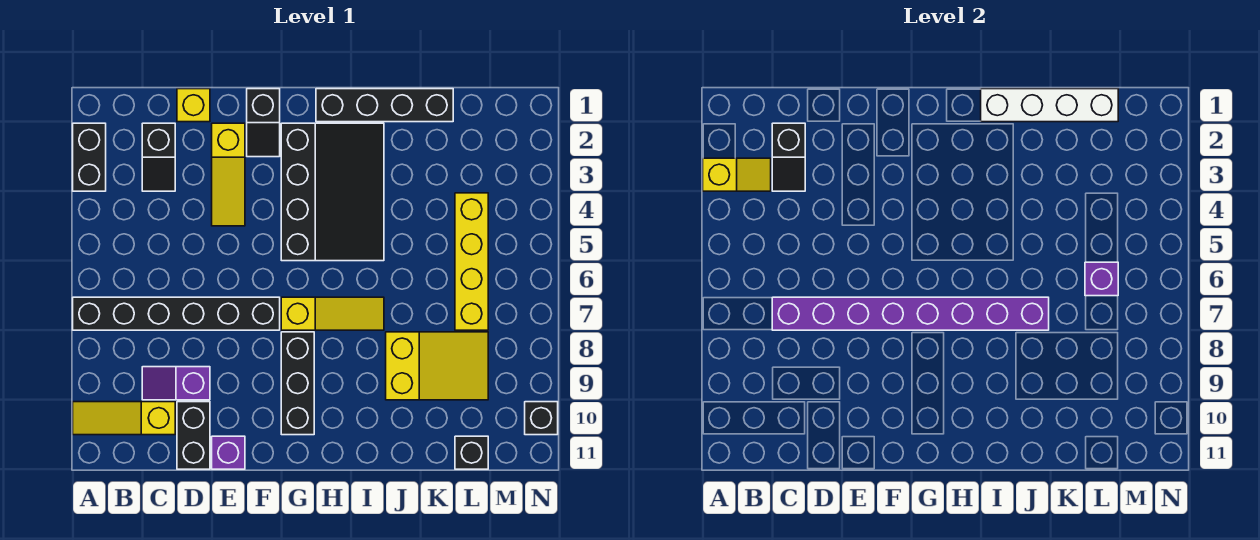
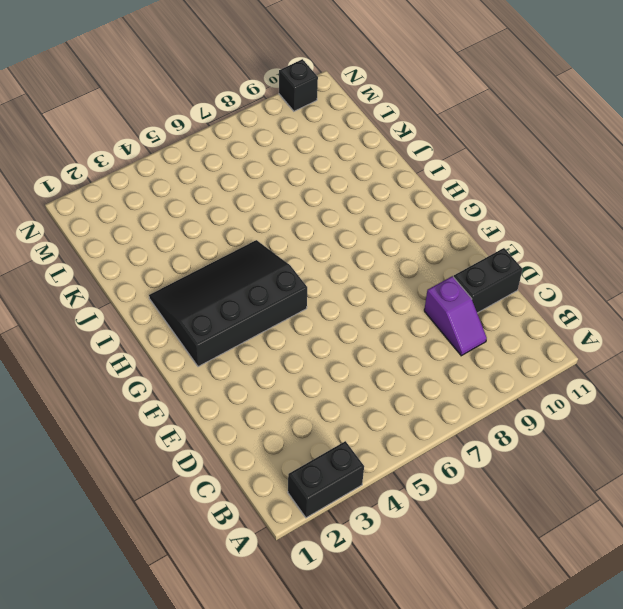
none -> black brick A7:F7 level 1
none -> yellow slope A10:C10 level 1 top C
none -> black slope C2:C3 level 1 top 2

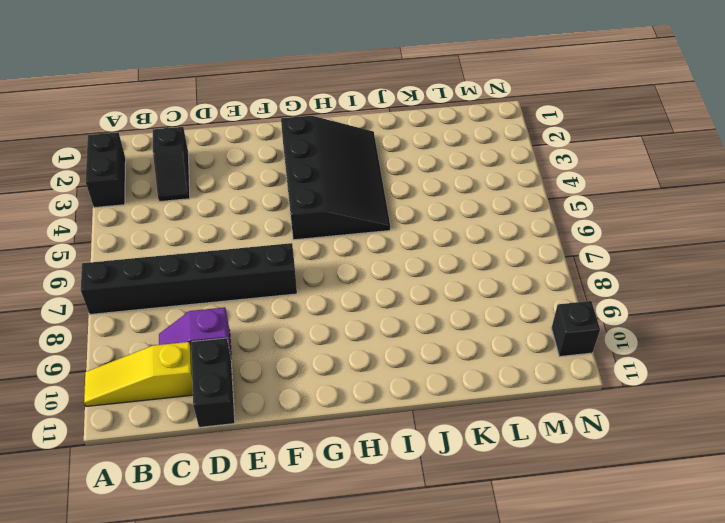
none -> yellow brick D1 level 1
none -> yellow slope E2:E4 level 1 top 2
none -> purple brick E11 level 1

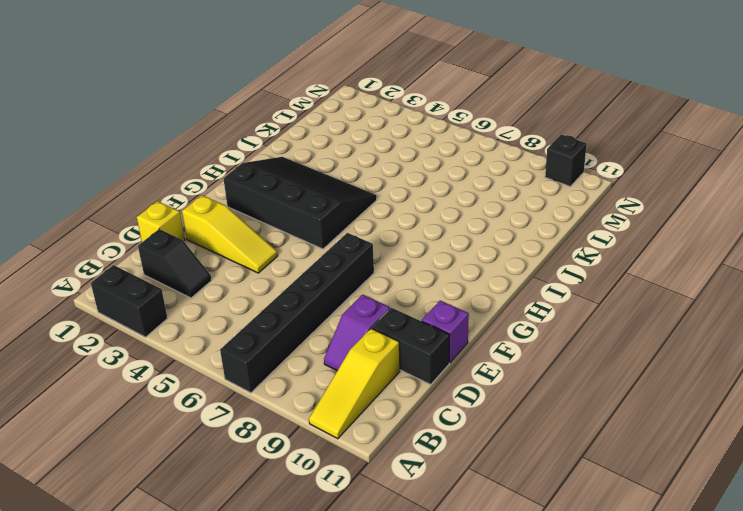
none -> black slope F1:F2 level 1 top 1
none -> yellow slope G7:I7 level 1 top G
none -> black brick G8:G10 level 1

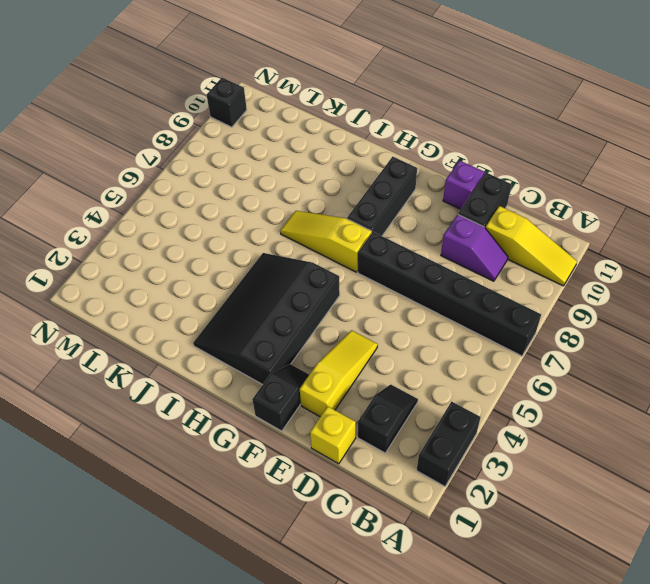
none -> black brick H1:K1 level 1
none -> yellow slope J8:L9 level 1 top J
none -> yellow brick L4:L7 level 1

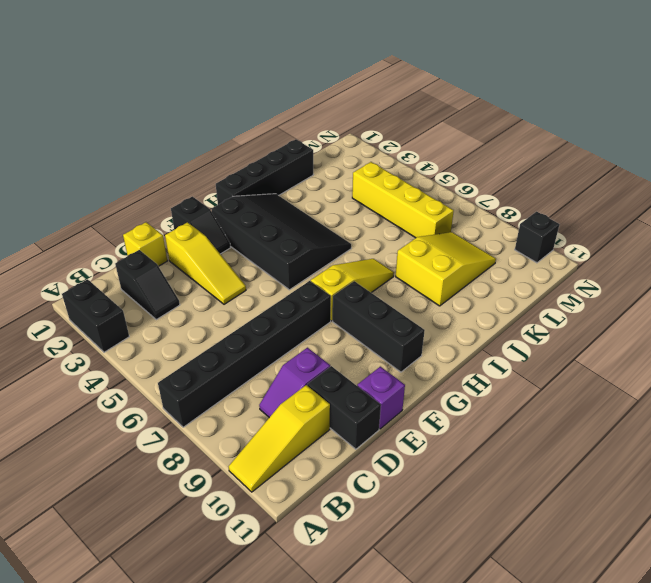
none -> black brick L11 level 1
none -> yellow slope A3:B3 level 2 top A
none -> black slope C2:C3 level 2 top 2

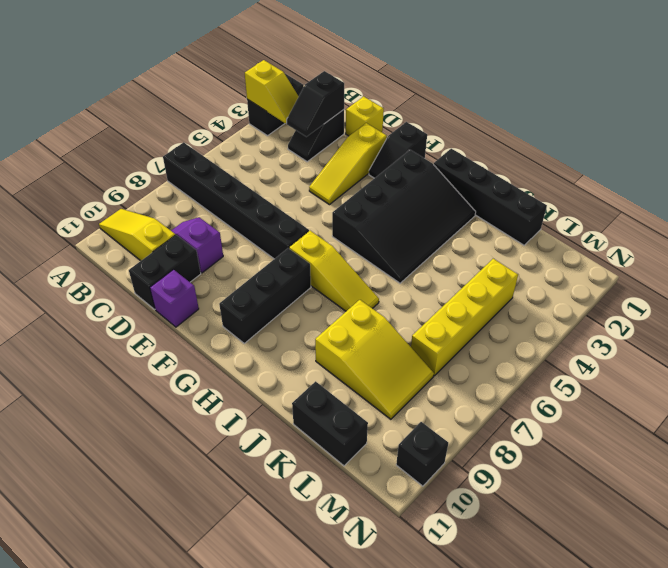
black brick K11:L11 level 1 -> black brick L11 level 1
none -> purple brick C7:J7 level 2
none -> white brick I1:L1 level 2
none -> purple brick L6 level 2

